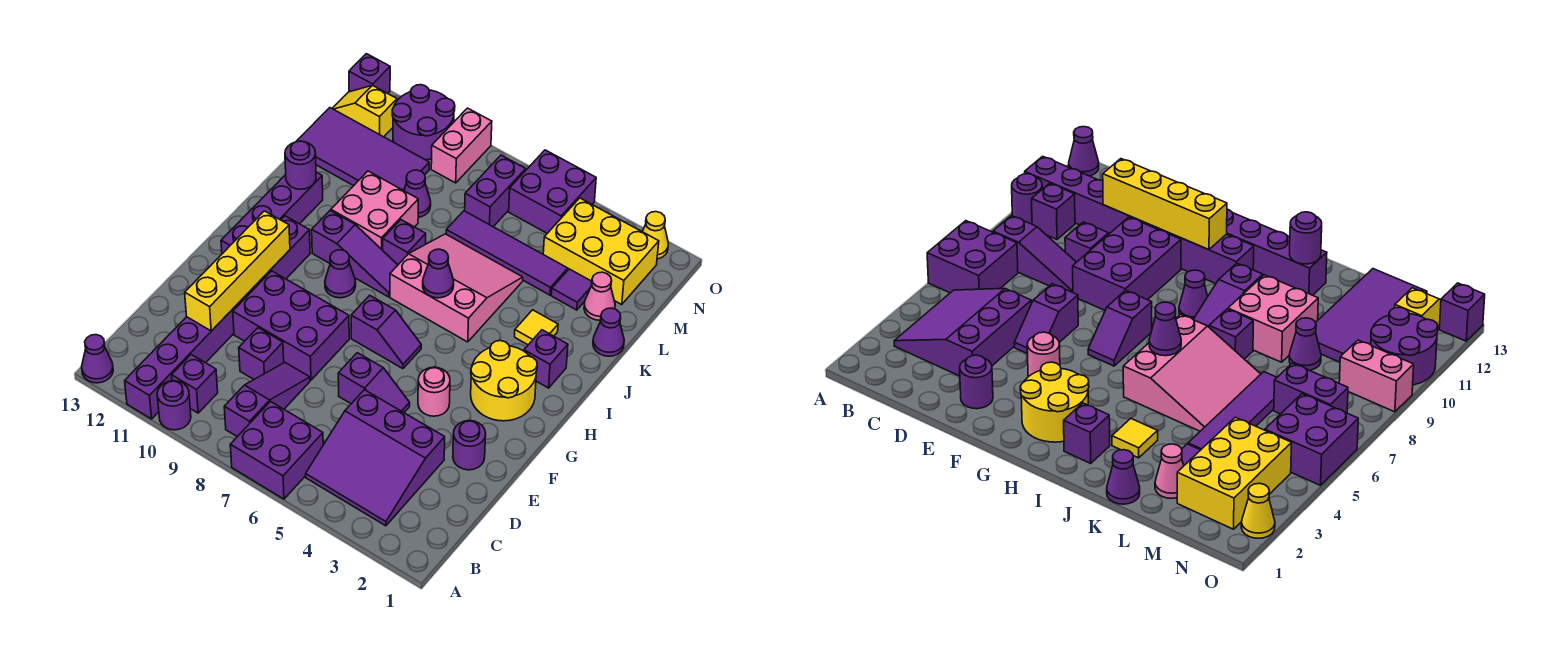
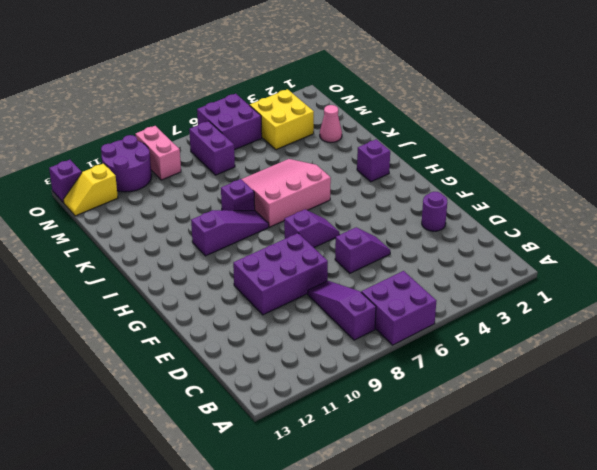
yellow brick M3:N4 level 1 -> yellow brick M2:N4 level 1
none -> purple round brick A10 level 1
none -> purple brick A11:H11 level 1
none -> purple cone A13 level 1
none -> purple slope B3:D5 level 1 top D

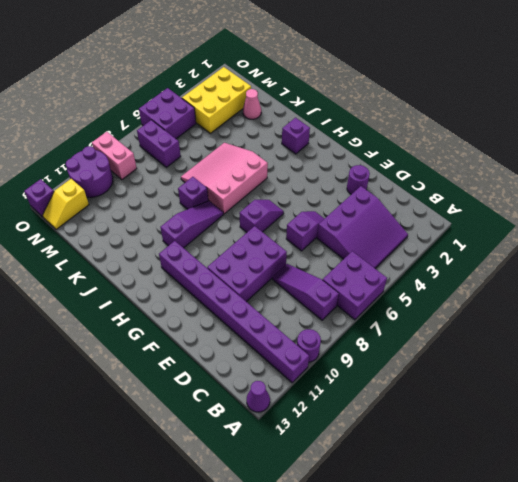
none -> purple brick B10 level 1
none -> purple brick D9 level 1
none -> pink round brick F4 level 1
none -> yellow round brick G2:H3 level 1

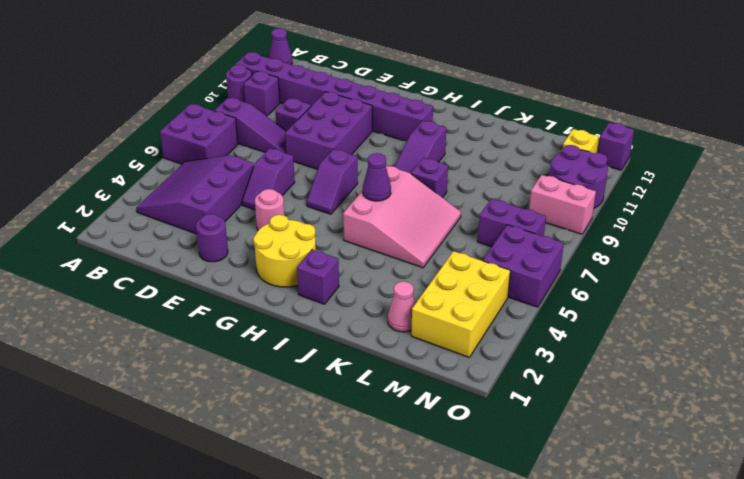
none -> purple brick G12:J12 level 1
none -> purple cone H9 level 1
none -> yellow tile J3 level 1
none -> pink brick J9:K10 level 1

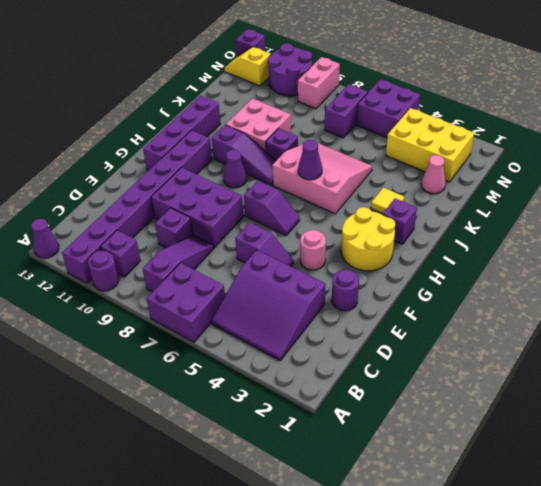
none -> purple cone K1 level 1
none -> purple tile L3 level 1
none -> purple tile L4:L7 level 1
none -> purple cone L9 level 1

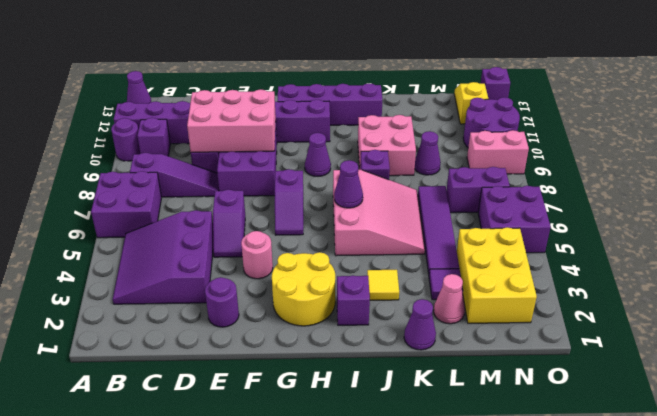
pink brick D9:F10 level 2 -> none
none -> purple slope I8:I10 level 1 top 10
none -> purple tile L10:M13 level 1
none -> yellow cone O2 level 1
none -> yellow brick D11:G11 level 2

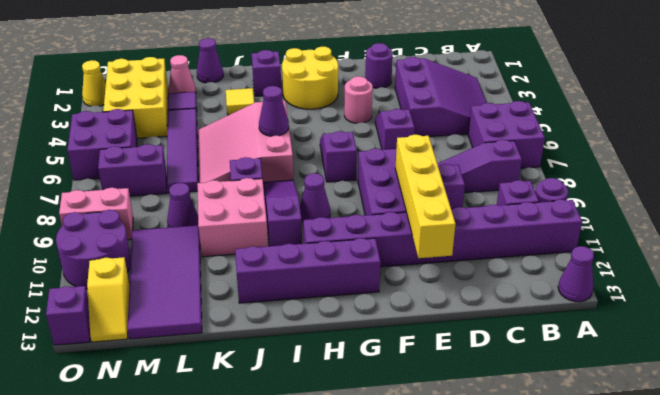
yellow brick E9:E12 level 2 -> yellow brick D11:G11 level 2
none -> purple round brick J12 level 2

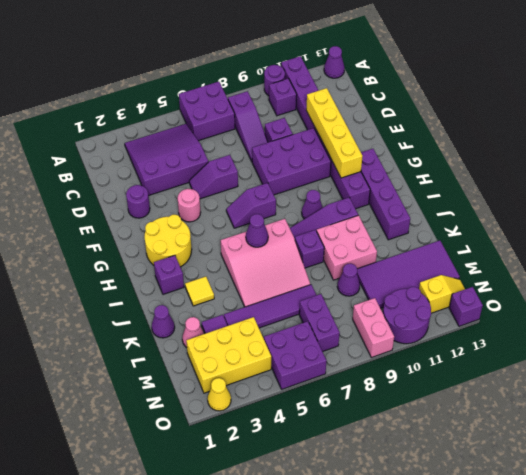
none -> purple round brick J12 level 2

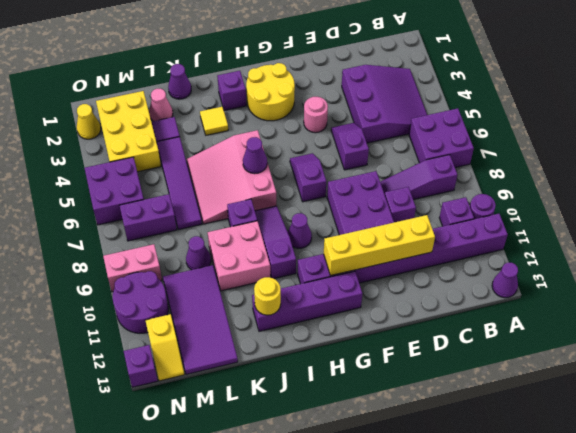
yellow round brick J12 level 2 -> purple round brick J12 level 2
none -> purple round brick E2 level 1

